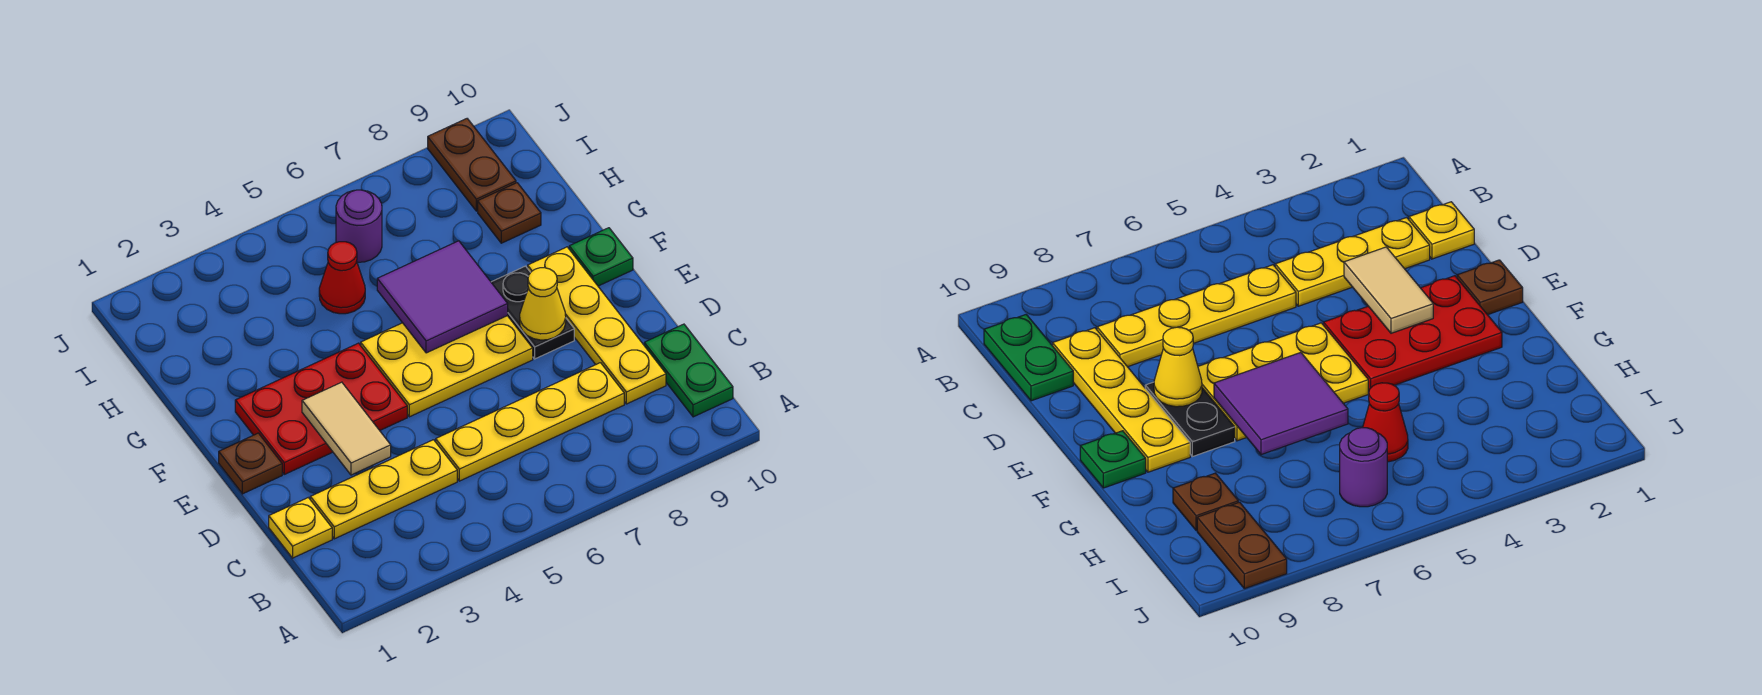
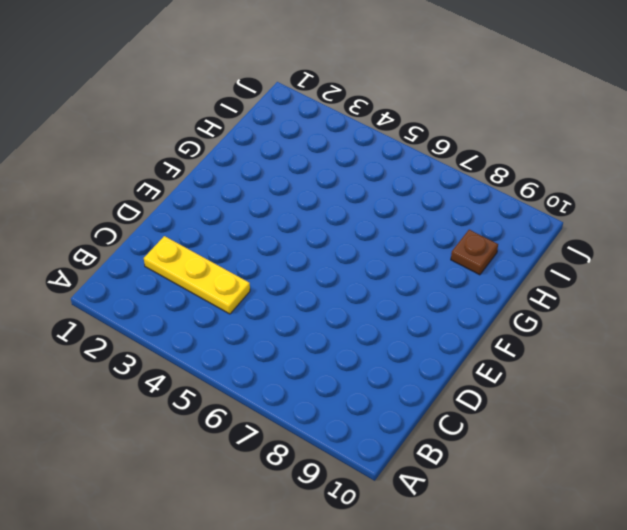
none -> green plate B10:C10 level 1
none -> yellow plate C1 level 1
none -> yellow plate C5:C8 level 1

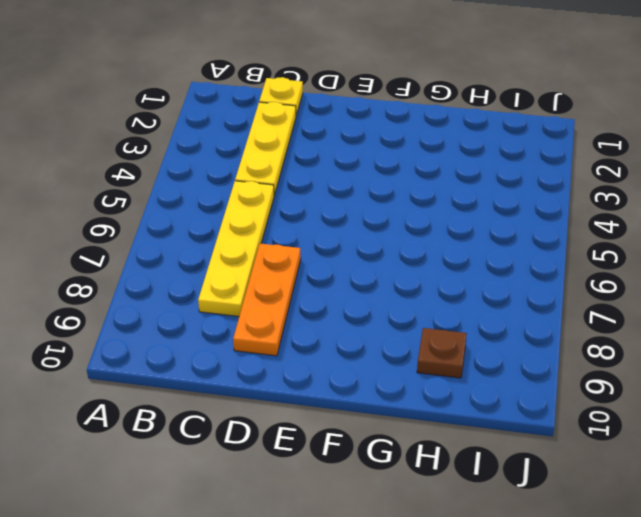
orange plate D7:D9 level 1 -> yellow plate C9:F9 level 1
none -> green plate B10:C10 level 1
none -> brown plate E1 level 1
none -> red plate E2:F4 level 1

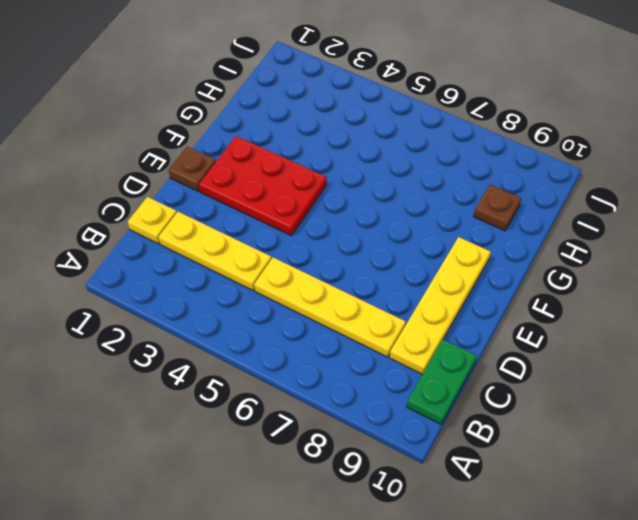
none -> yellow plate E5:F7 level 1
none -> black plate E8:F8 level 1
none -> green plate F10 level 1

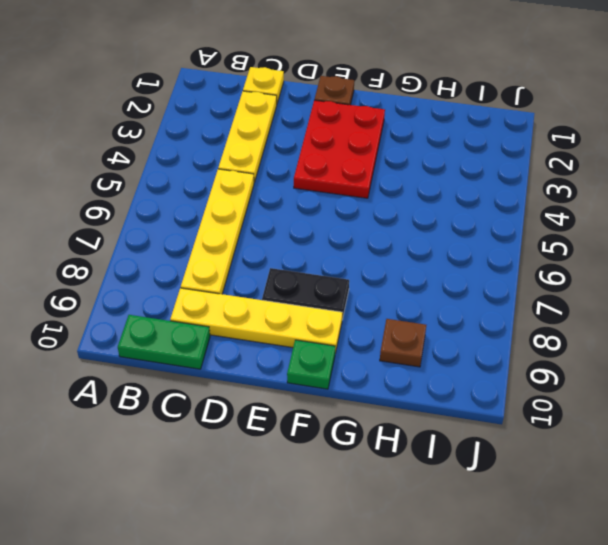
none -> yellow plate E5:F7 level 1
none -> red cone H5 level 1
none -> purple round brick I6 level 1

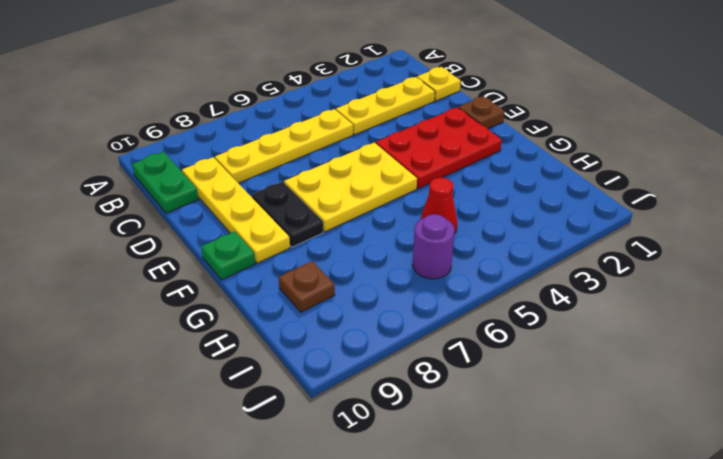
none -> brown plate I9:J9 level 1
none -> tan tile D3:E3 level 2
none -> yellow cone E8 level 2

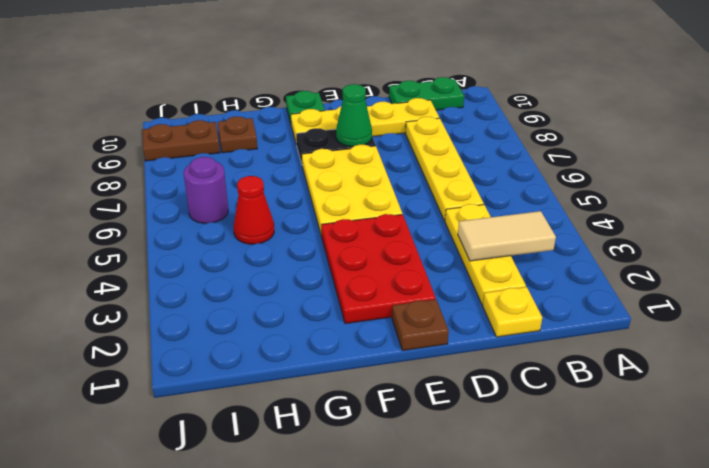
tan tile B3:C3 level 2 -> tan tile D3:E3 level 2
green cone E8 level 2 -> yellow cone E8 level 2
none -> purple tile F6:G7 level 2

